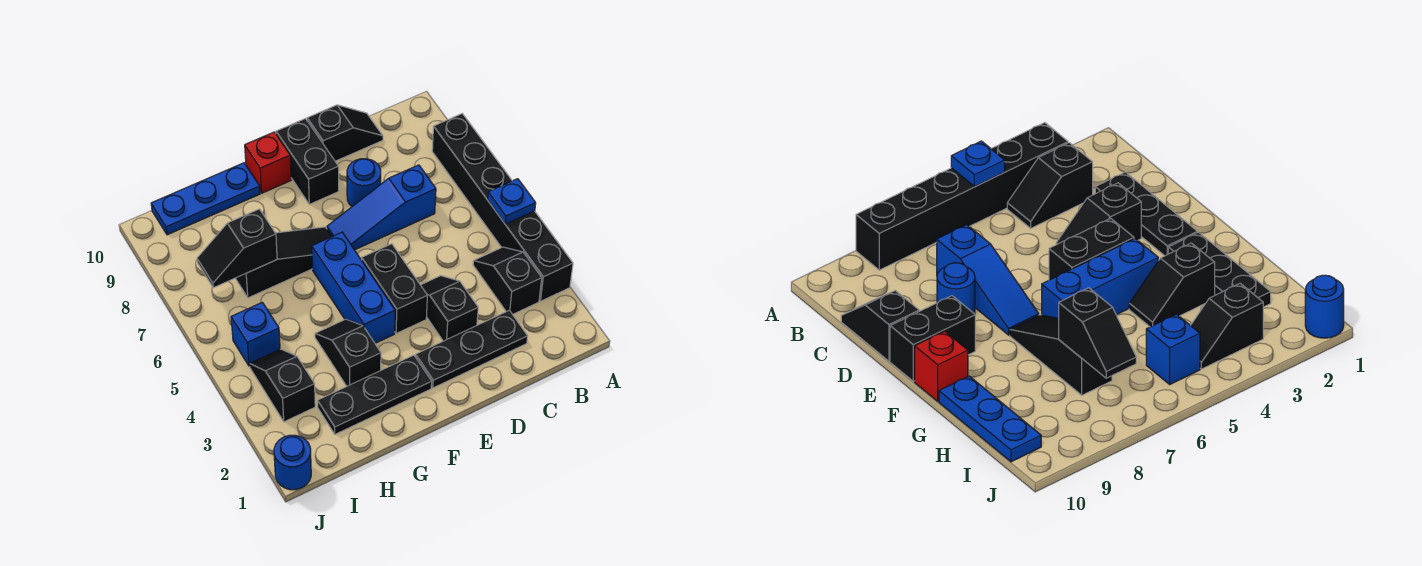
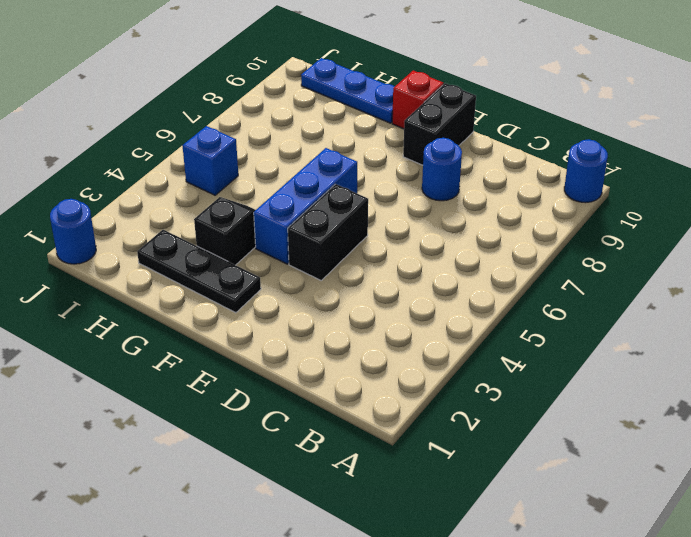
blue round brick A10 level 1 -> none
none -> black brick A3:A8 level 1
none -> black slope B3:B4 level 1 top 3
none -> black plate C2:E2 level 1

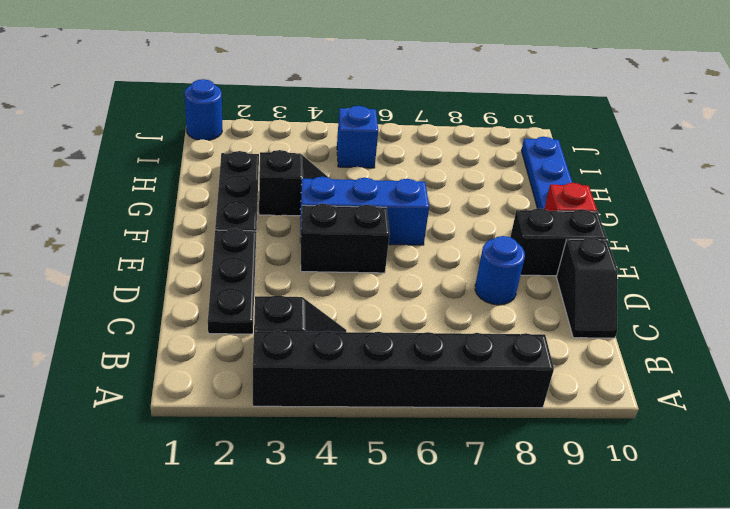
none -> blue slope C7:E7 level 1 top C
none -> black slope D3:D4 level 1 top 3
none -> black slope F7:H7 level 1 top H

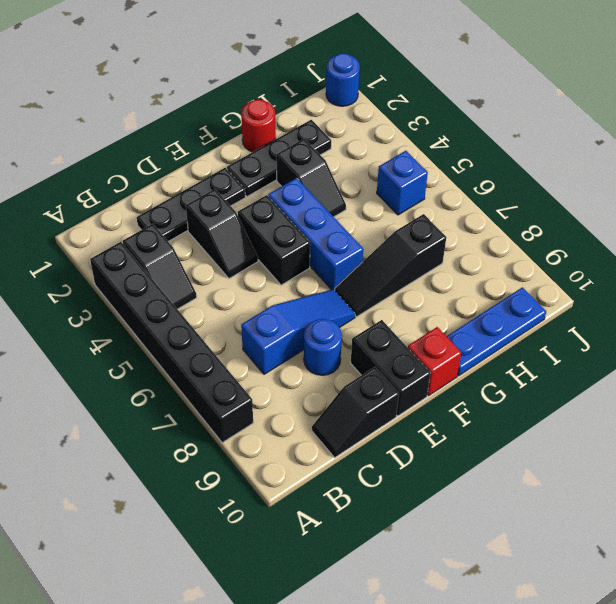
red round brick G1 level 1 -> none
none -> black slope I3:I4 level 1 top 3
none -> blue plate A5 level 2
none -> black slope H7:I7 level 2 top H

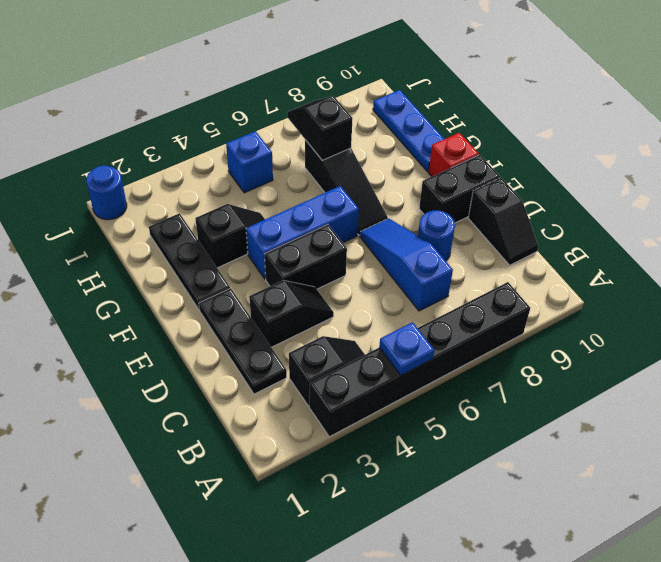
none -> black slope I3:I4 level 1 top 3

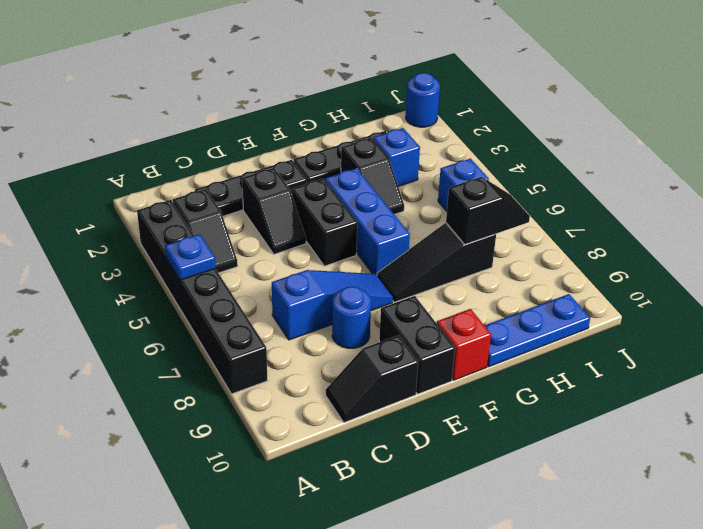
blue brick H3 level 1 -> none
none -> black slope I3:I4 level 1 top 3

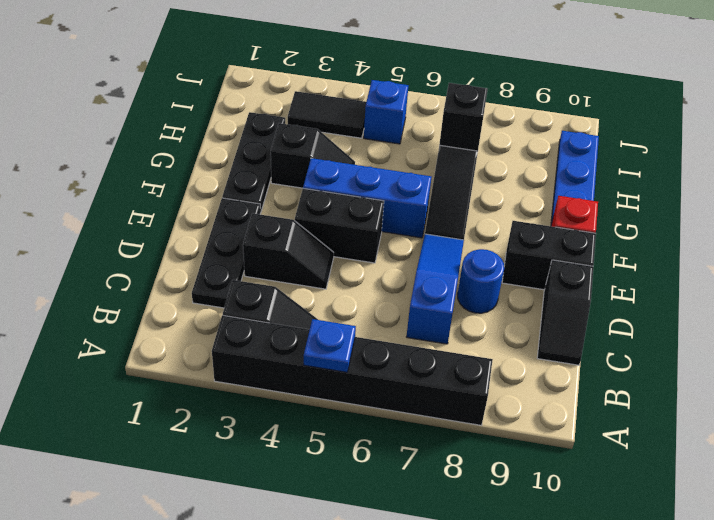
black tile I3:I4 level 1 -> black slope I3:I4 level 1 top 3
none -> blue round brick J1 level 1

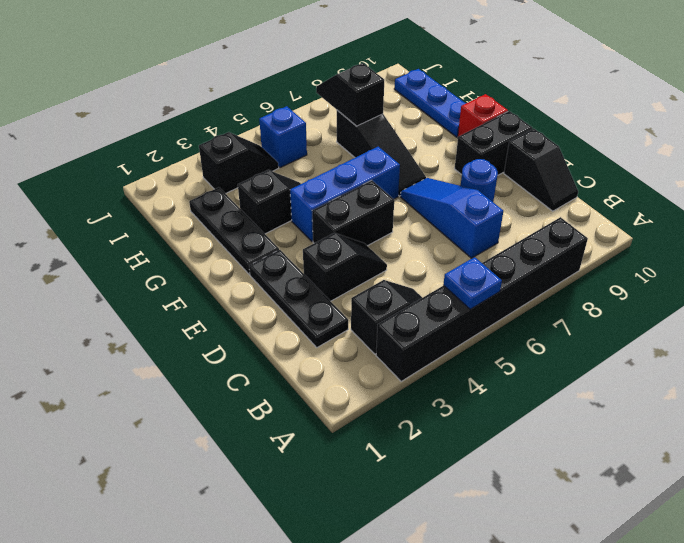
none -> blue round brick J1 level 1

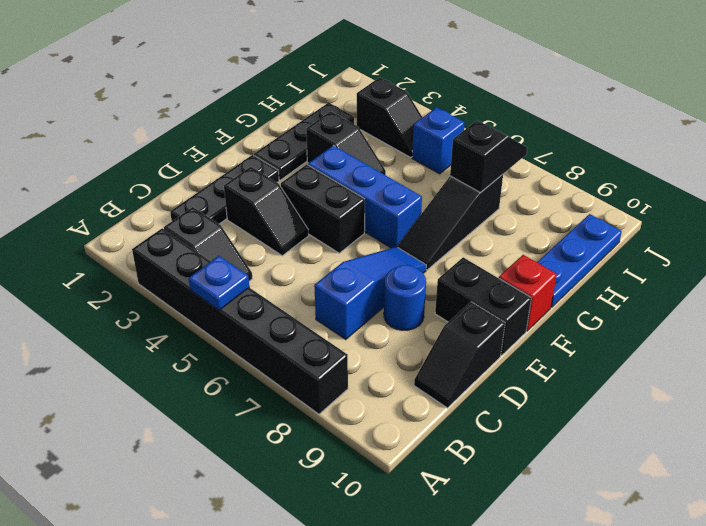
none -> blue round brick J1 level 1

